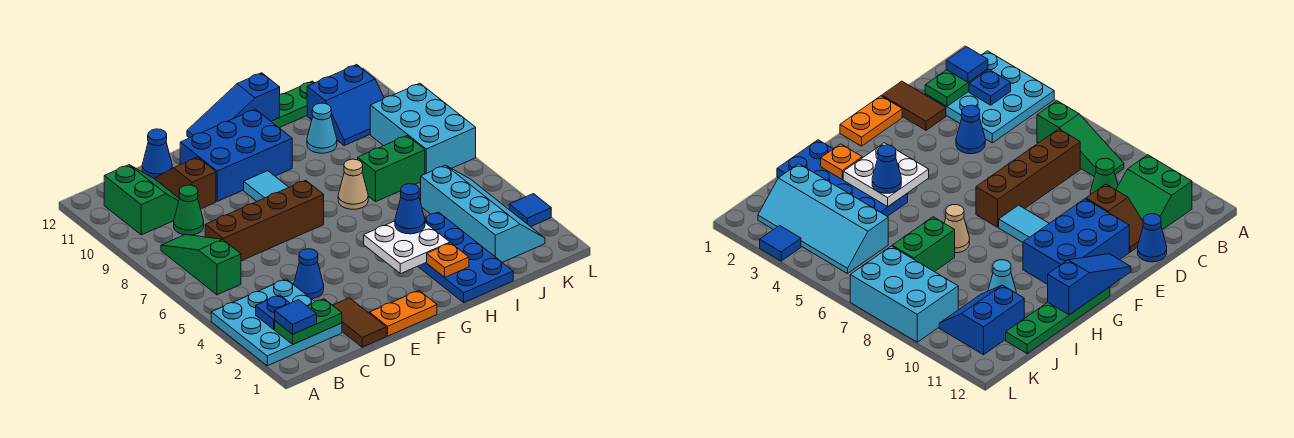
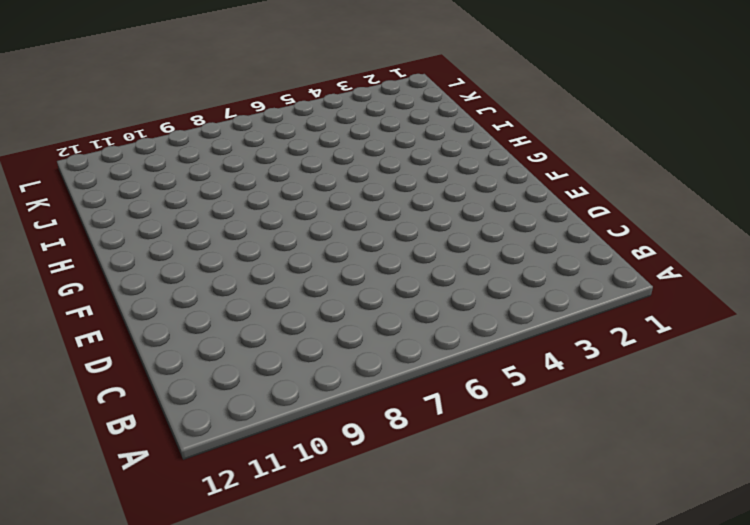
none -> cyan plate A2:C4 level 1
none -> green slope B6:B8 level 1 top 6
none -> green slope B10:C11 level 1 top B

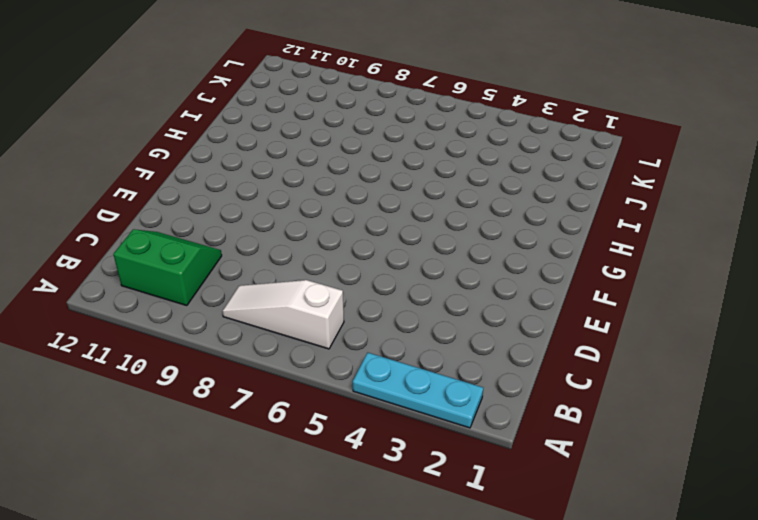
cyan plate A2:A4 level 1 -> cyan plate A2:C4 level 1
white slope B6:B8 level 1 top 6 -> green slope B6:B8 level 1 top 6
none -> brown brick C7:F7 level 1
none -> green cone C9 level 1
none -> brown tile D1:D2 level 1

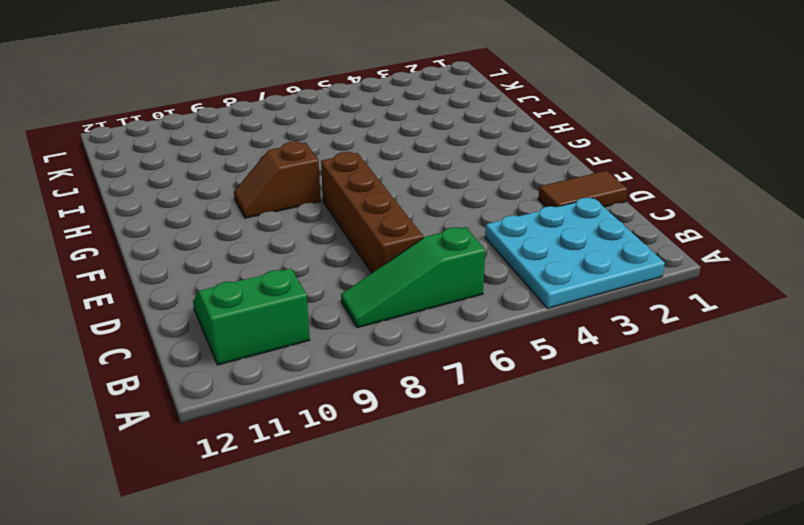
brown slope G8:G9 level 1 top 8 -> brown slope D10:D11 level 1 top 10
none -> green cone C9 level 1
none -> blue cone D4 level 1
none -> blue cone D12 level 1

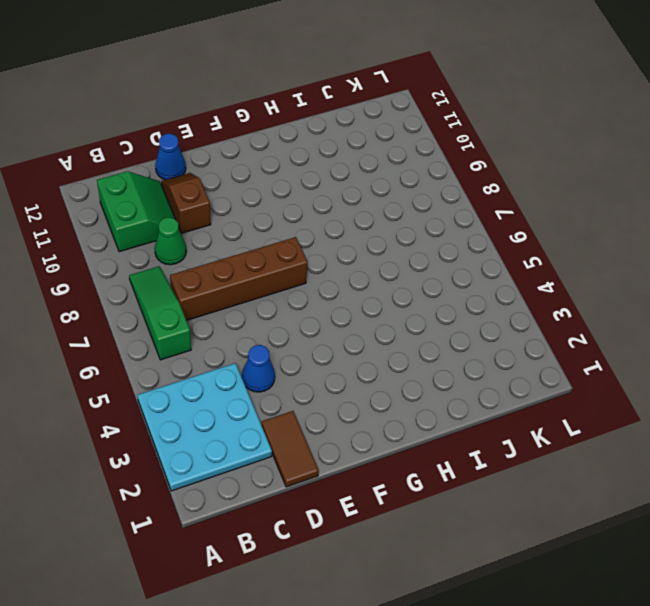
none -> orange plate E1:F1 level 1
none -> blue brick E10:G11 level 1
none -> cyan tile F8:F9 level 1

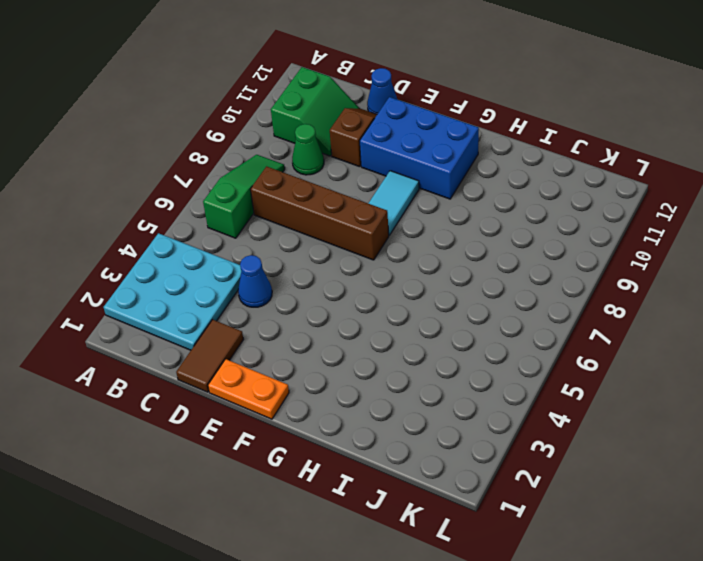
none -> green plate G12:J12 level 1
none -> blue plate H1:I4 level 1
none -> tan cone H7 level 1

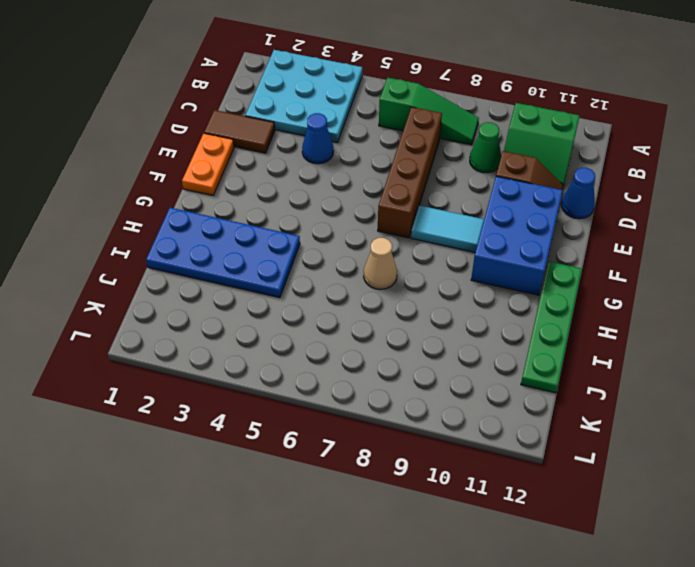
none -> green brick I7:J7 level 1
none -> cyan cone I10 level 1
none -> cyan slope J2:K5 level 1 top J

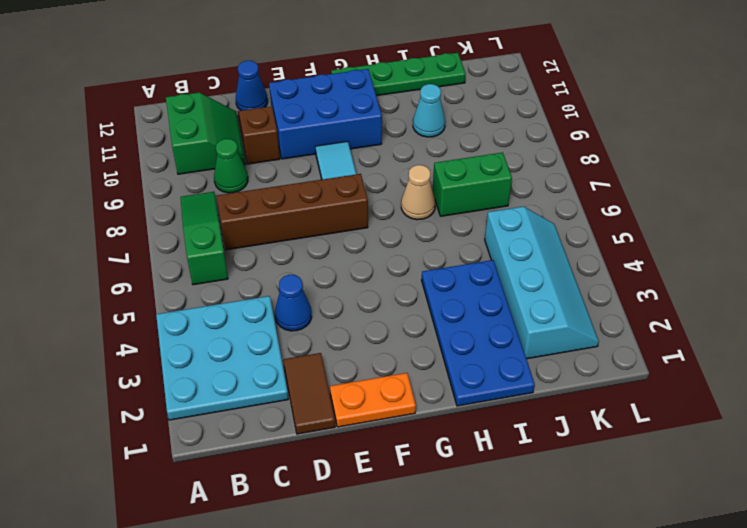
none -> blue slope J10:K11 level 1 top 11
none -> cyan brick K7:L9 level 1
none -> blue tile L3 level 1

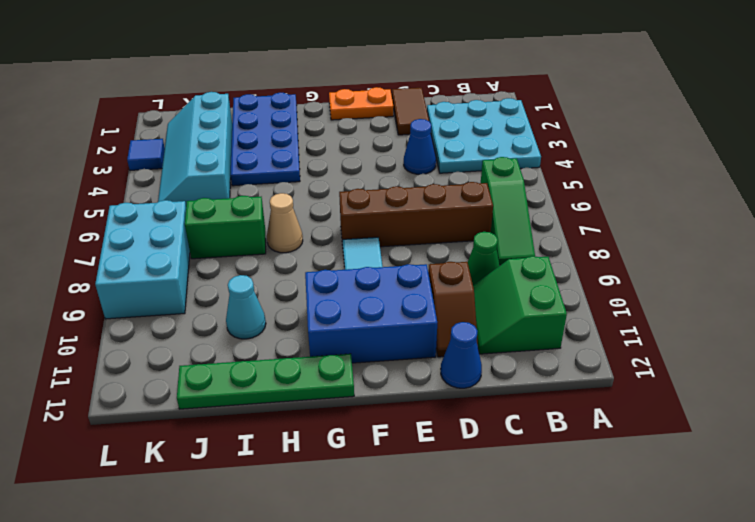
none -> blue slope J10:K11 level 1 top 11
none -> green plate B2:C2 level 2
none -> blue plate B3 level 2

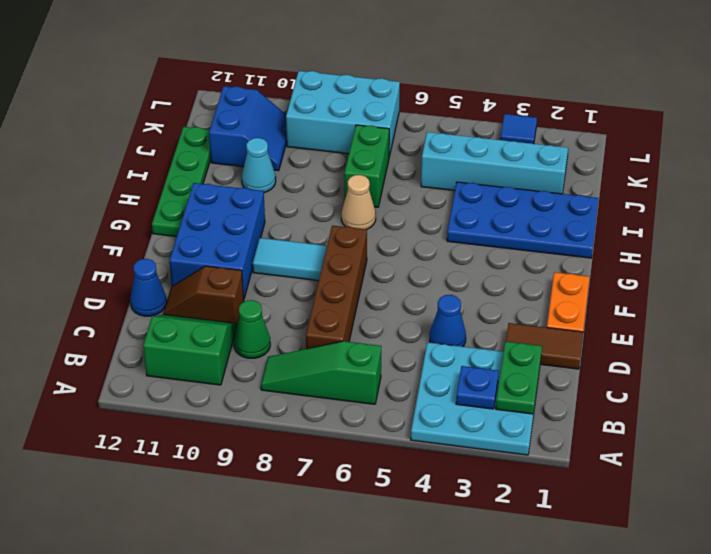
none -> blue slope F12:H12 level 2 top H
none -> white plate G3:H4 level 2
none -> orange plate H2 level 2

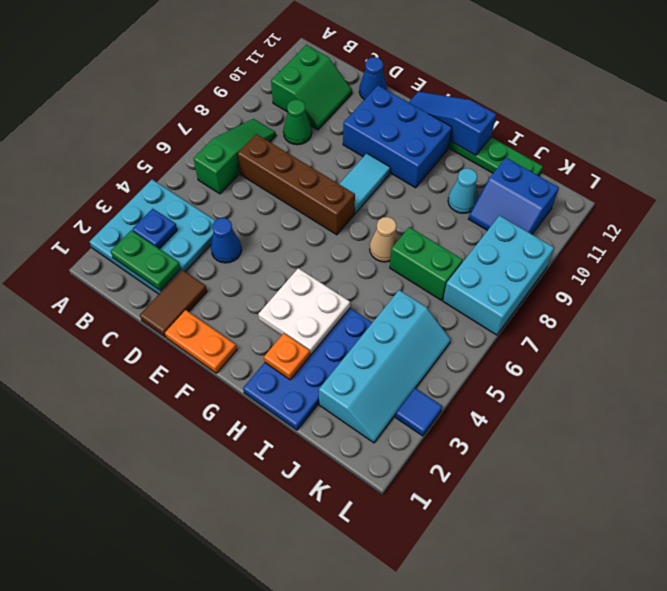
none -> brown slope D10:D11 level 1 top 10
none -> blue tile B2 level 3
none -> blue cone H4 level 3

